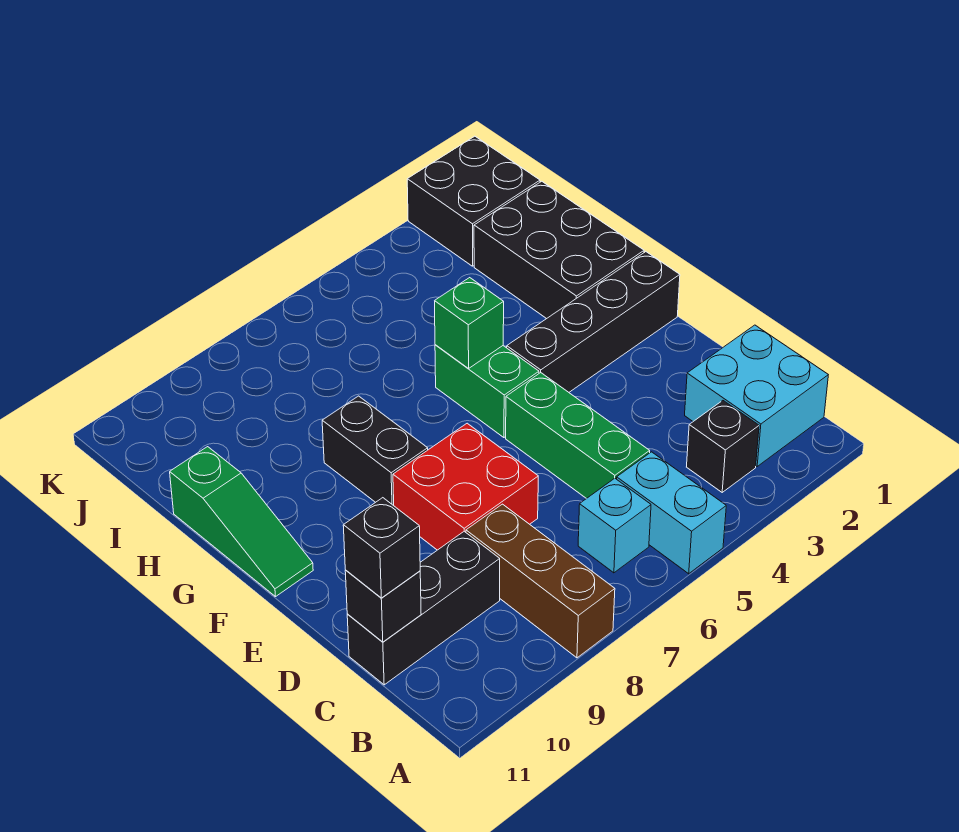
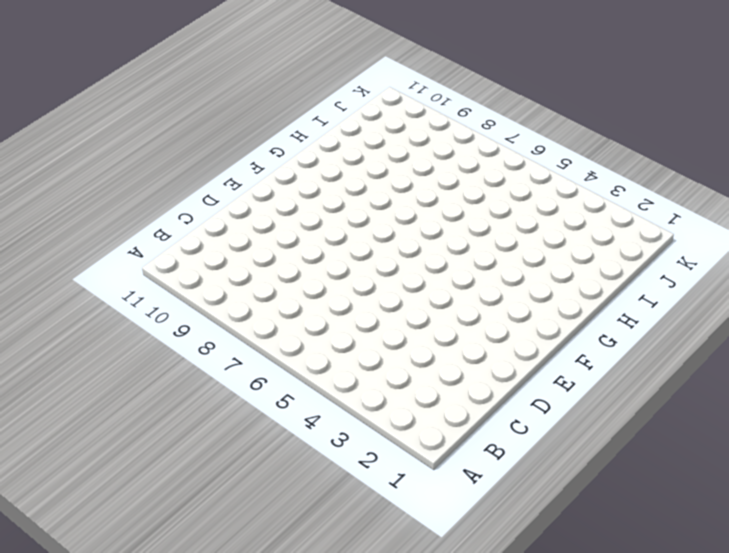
none -> cyan brick A5:B5 level 1
none -> brown brick A8:C8 level 1
none -> cyan brick B1:C2 level 1

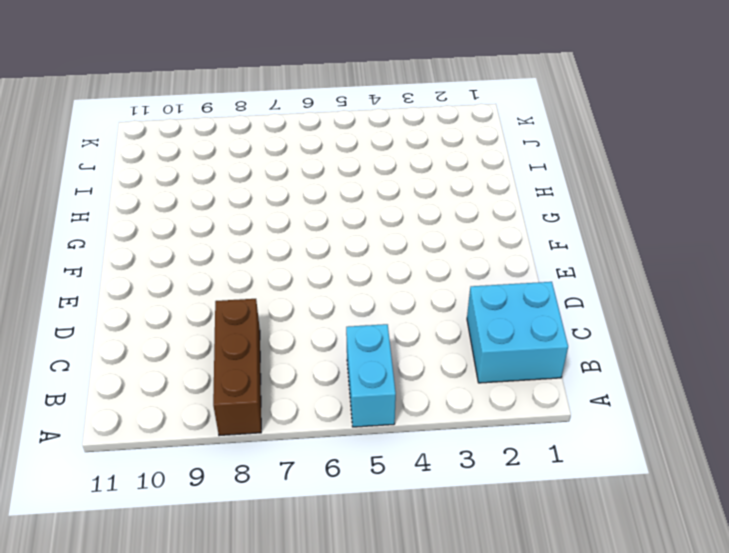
none -> black brick B3 level 1
none -> cyan brick B6 level 1
none -> green brick C5:E5 level 1

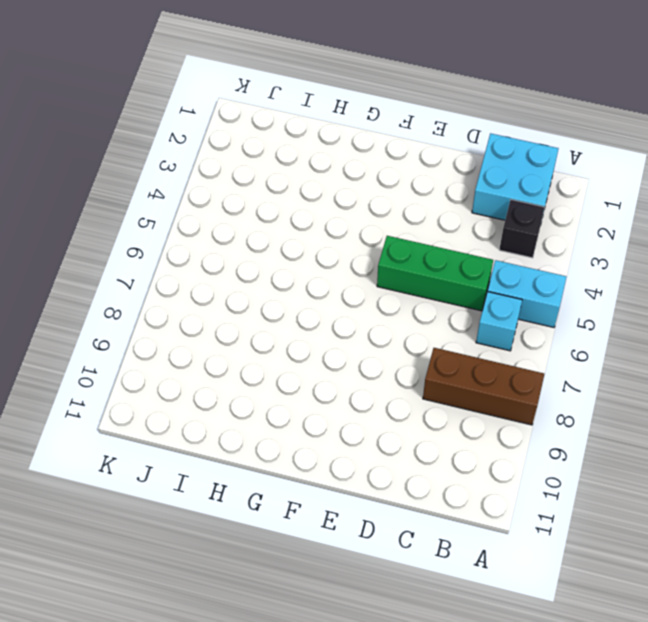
none -> black brick C9:C11 level 1
none -> red brick D7:E8 level 1
none -> black brick F1:F4 level 1

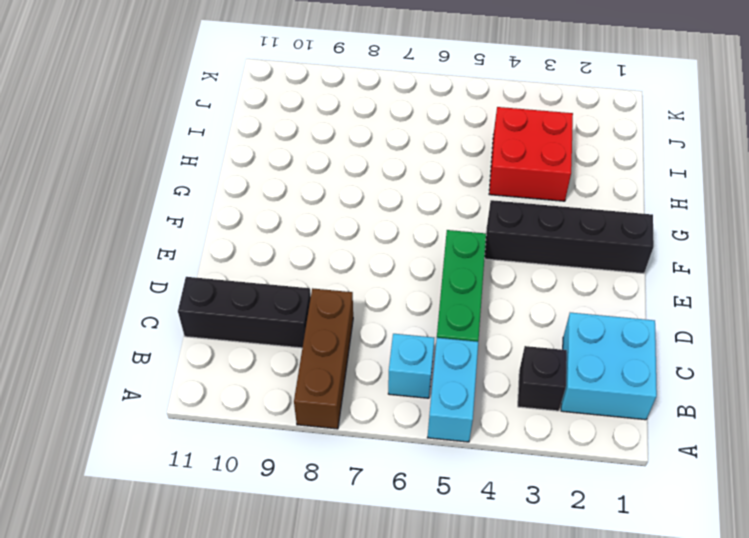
red brick H3:I4 level 1 -> red brick D7:E8 level 1
none -> green brick F5:G5 level 1
none -> black brick F8:G8 level 1
none -> green slope F11:H11 level 1 top H

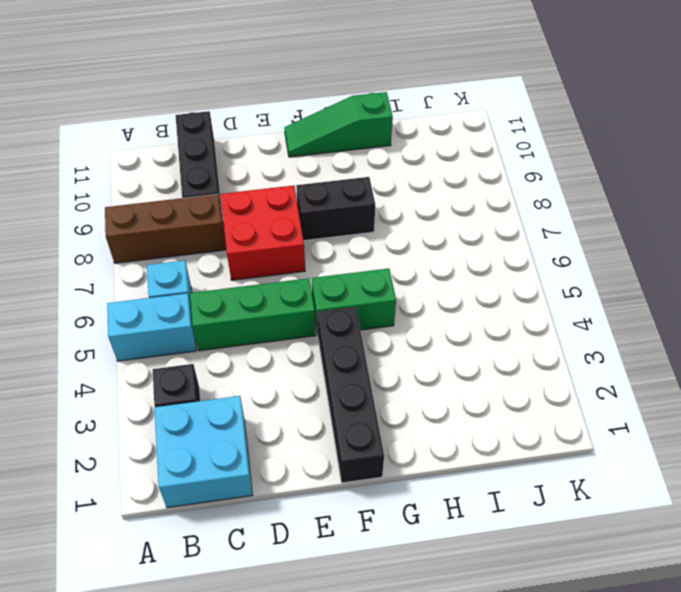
none -> black brick G1:I2 level 1
none -> black brick J1:K2 level 1
none -> black brick C11 level 2

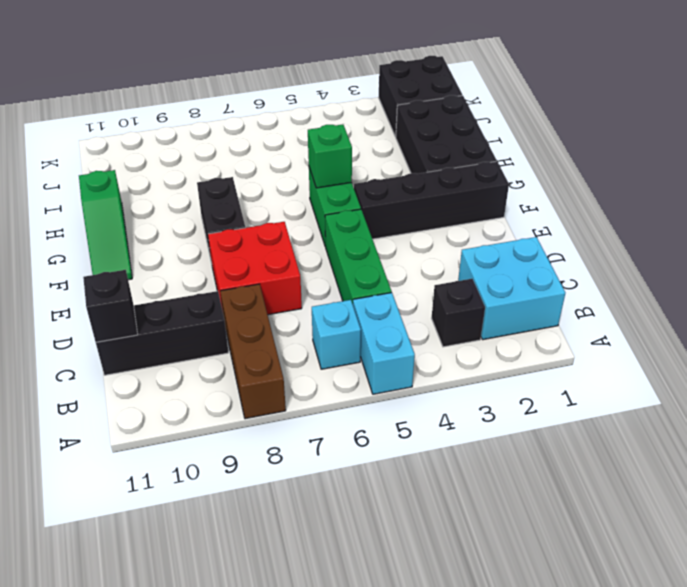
none -> black brick C11 level 3

